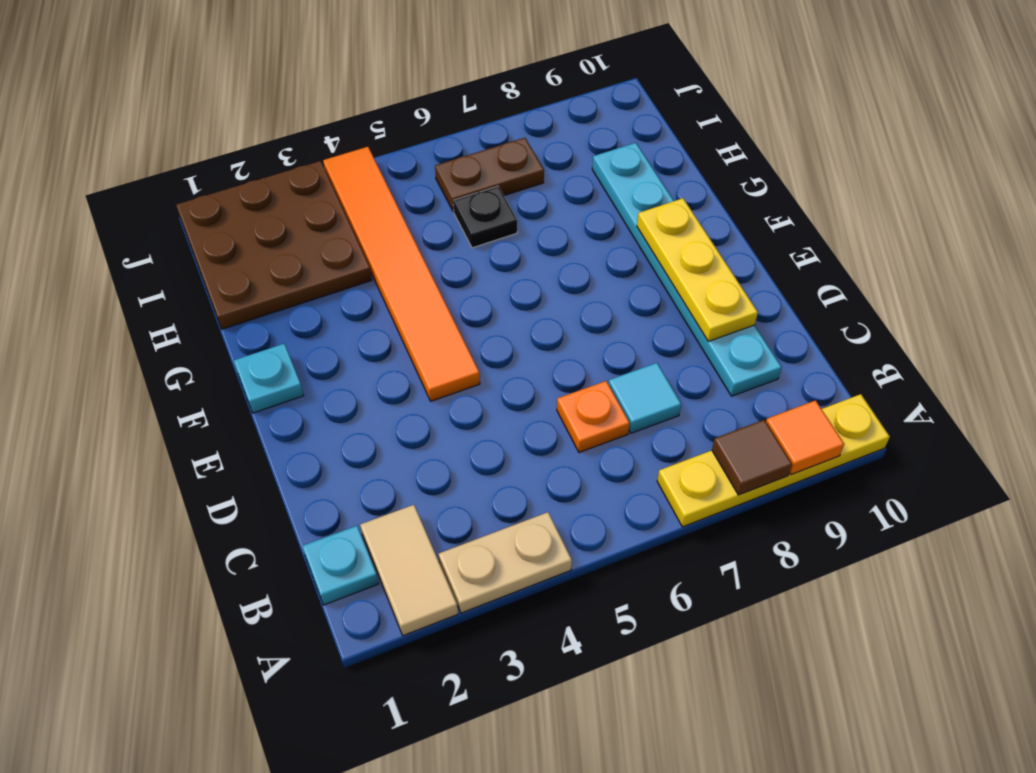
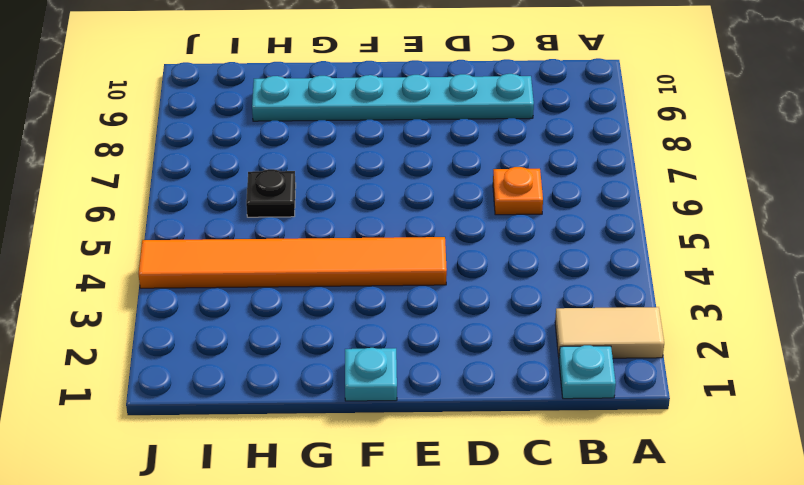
none -> tan plate A3:A4 level 1
none -> yellow plate A7:A10 level 1
none -> cyan tile C7 level 1

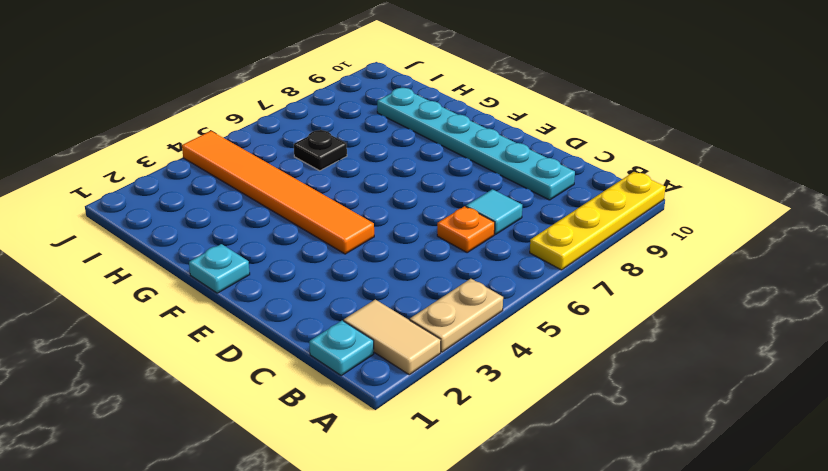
none -> brown plate H1:J3 level 1
none -> brown plate I6:I7 level 1
none -> brown tile A8 level 2

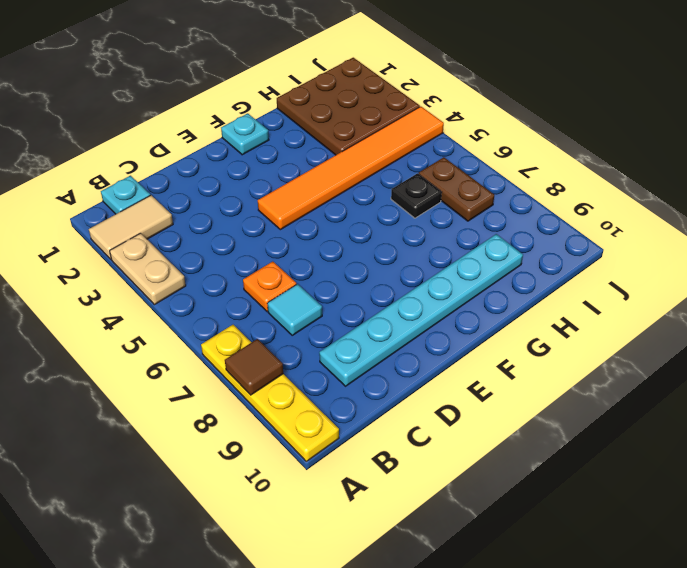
none -> orange tile A9 level 2
none -> yellow plate D9:F9 level 2

